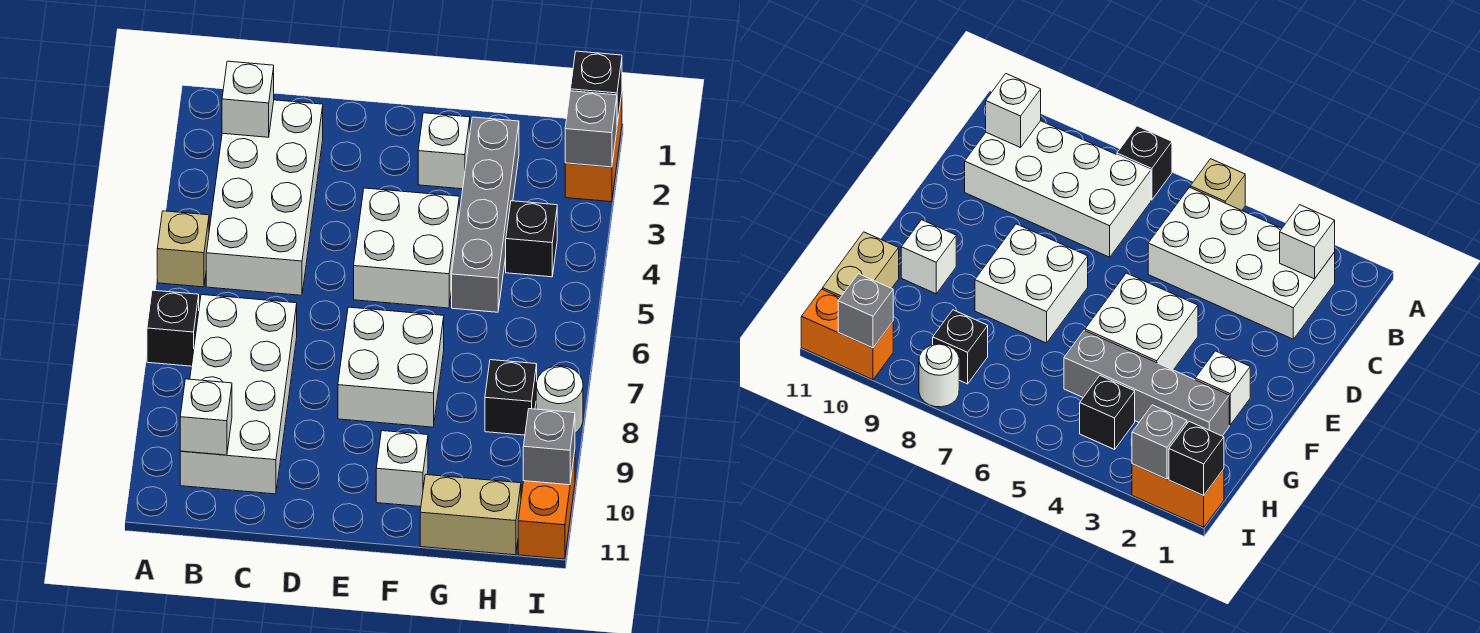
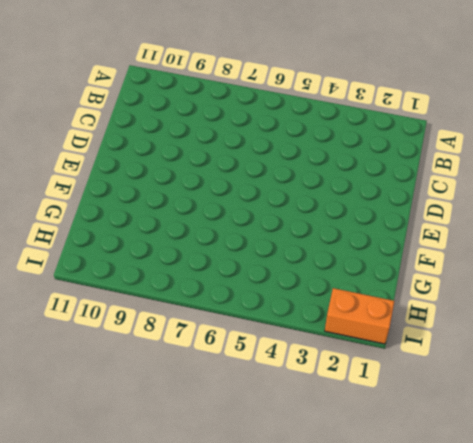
none -> tan brick A5 level 1
none -> black brick A7 level 1
none -> white brick B2:C5 level 1

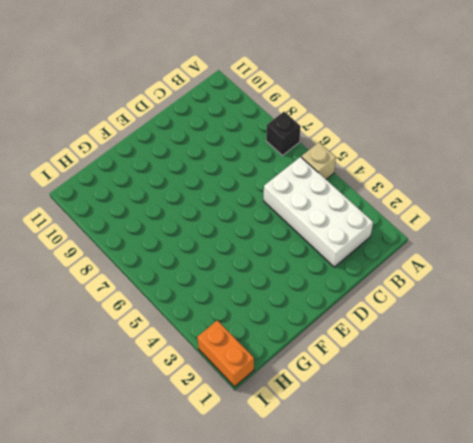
none -> white brick B7:C10 level 1
none -> white brick E4:F5 level 1
none -> white brick E7:F8 level 1

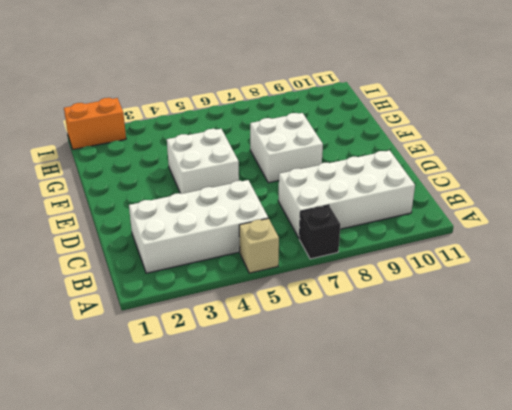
none -> white brick F2 level 1
none -> white brick F10 level 1
none -> grey brick G2:G5 level 1

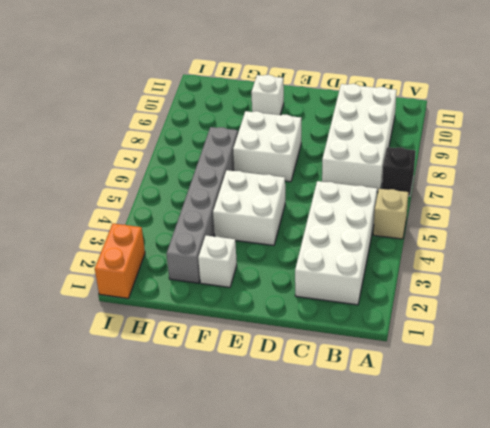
grey brick G2:G7 level 1 -> grey brick G2:G5 level 1
none -> tan brick G11:H11 level 1
none -> black brick H4 level 1
none -> black brick H8 level 1

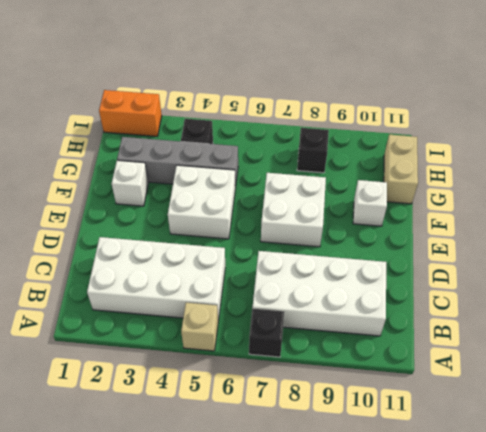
none -> white round brick I8 level 1
none -> orange brick I10:I11 level 1
none -> white brick B2 level 2

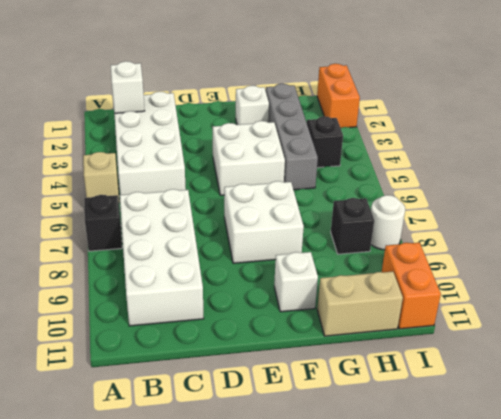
none -> white brick B10 level 2
none -> black brick I1 level 2
none -> grey brick I2 level 2

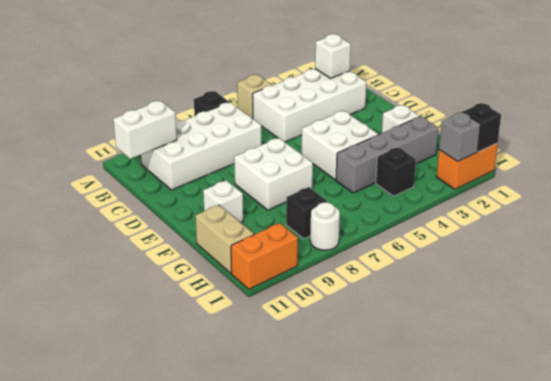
white brick B10:B11 level 2 -> white brick B10 level 2
none -> grey brick I10 level 2

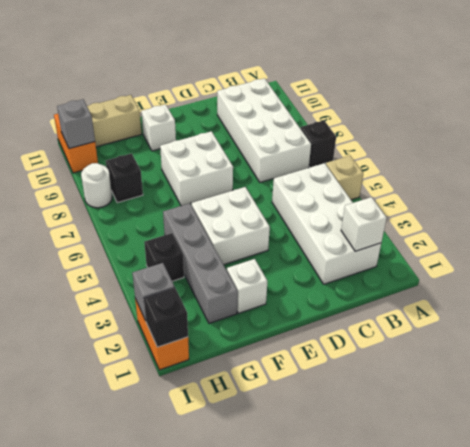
none -> white brick B10 level 2

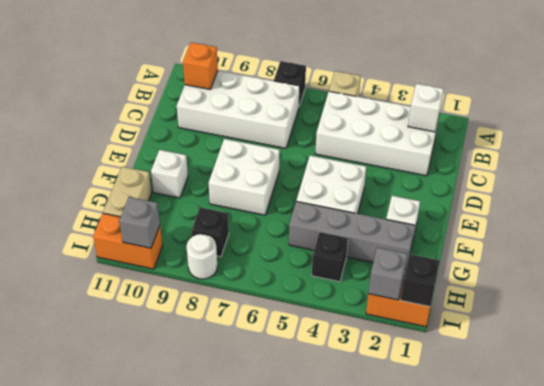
orange brick B10 level 2 -> white brick B10 level 2

